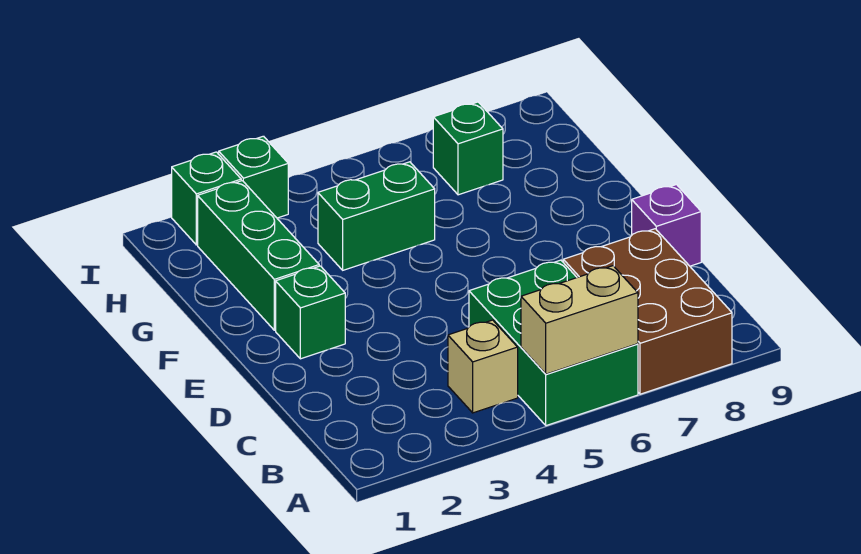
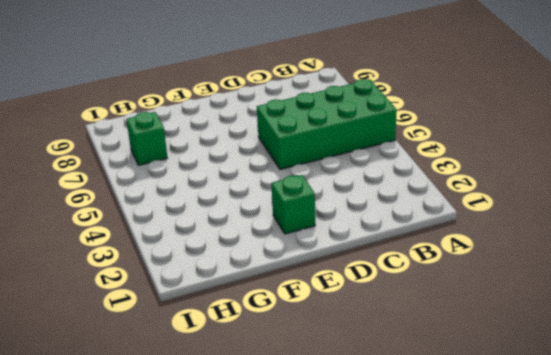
green brick A5:D6 level 1 -> green brick A5:C6 level 1
none -> brown brick A7:C8 level 1
none -> tan brick B4 level 1

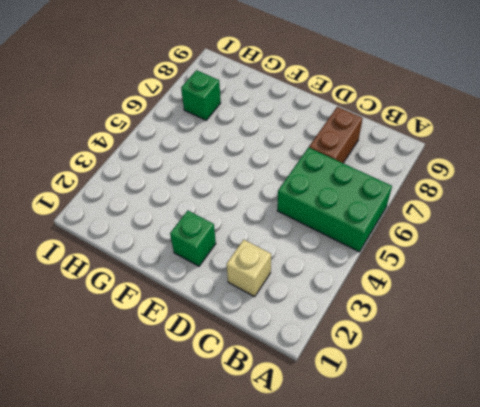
tan brick C2 level 1 -> tan brick B4 level 1
brown brick C7:C8 level 1 -> brown brick A7:C8 level 1
none -> purple brick D9 level 1
none -> green brick F2:H2 level 1

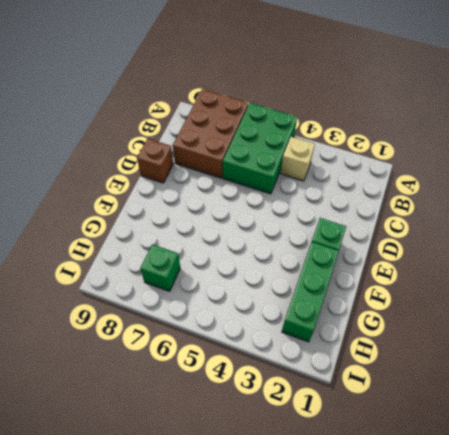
brown brick D9 level 1 -> purple brick D9 level 1
none -> green brick G4:G5 level 1
none -> green brick I2 level 1

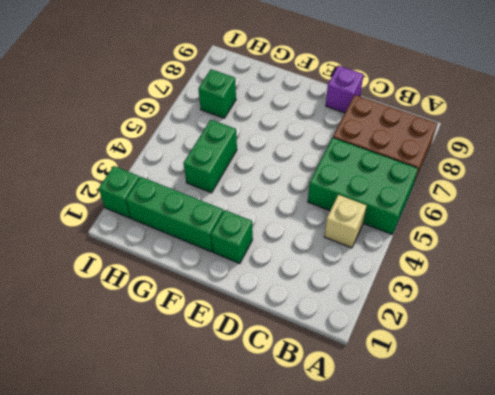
none -> green brick I3 level 1
none -> tan brick A5:A6 level 2

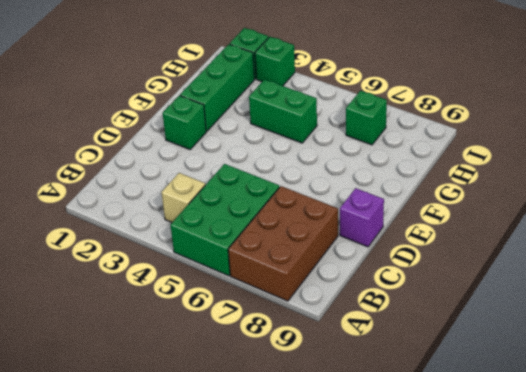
none -> tan brick A5:A6 level 2

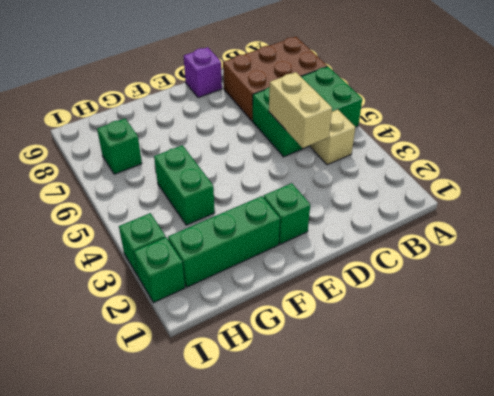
tan brick C4:C5 level 2 -> tan brick A5:A6 level 2

